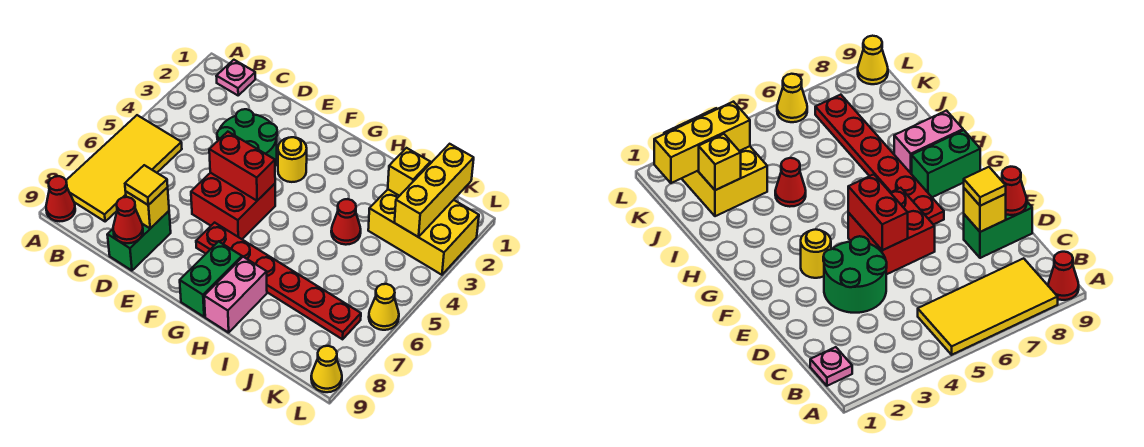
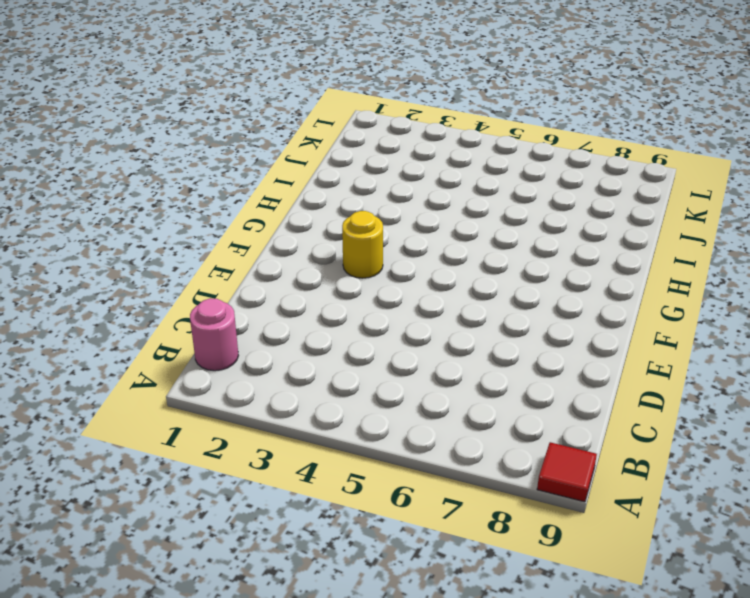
red tile A9 level 1 -> red cone A9 level 1
pink round brick B1 level 1 -> pink plate B1 level 1
none -> yellow tile A5:B8 level 1
none -> green round brick D3:E4 level 1
none -> green brick D8:D9 level 1

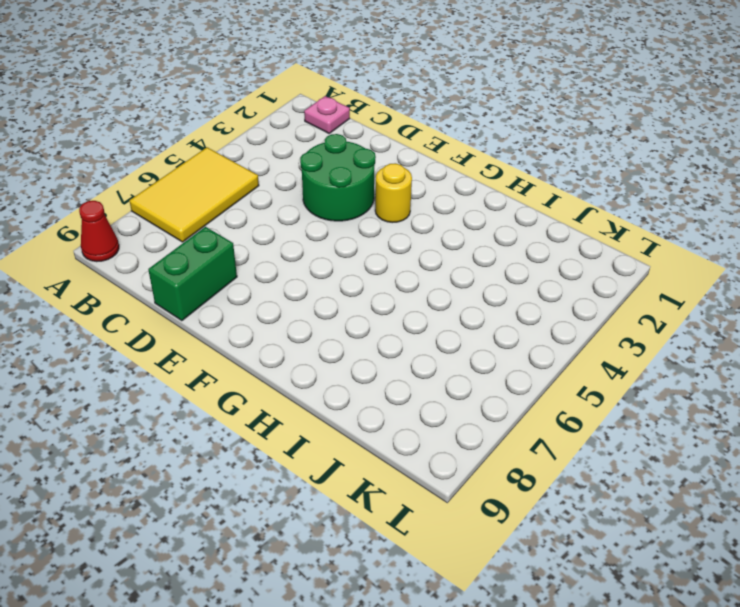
yellow tile A5:B7 level 1 -> yellow tile A5:B8 level 1
none -> red brick E5:F6 level 1
none -> red plate F7:K7 level 1
none -> green brick G8:G9 level 1

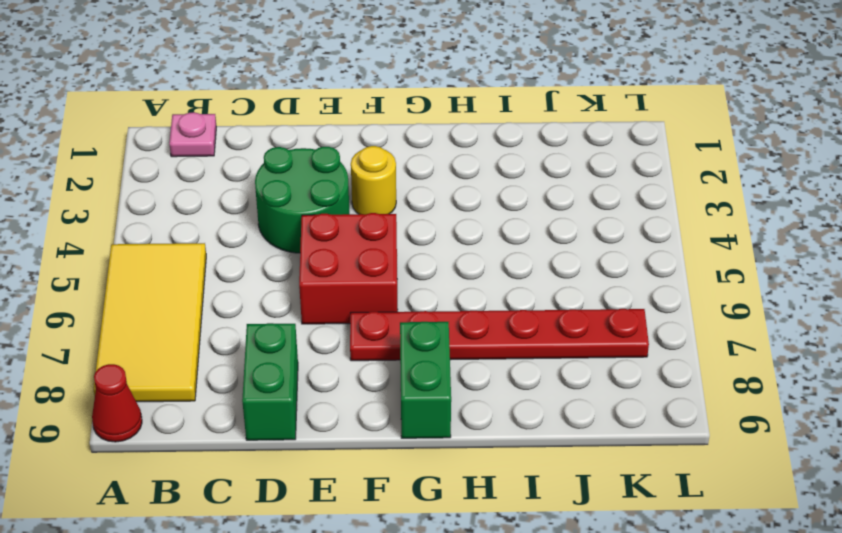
none -> pink brick H8:H9 level 1
none -> red cone I4 level 1
none -> yellow brick J2:L3 level 1

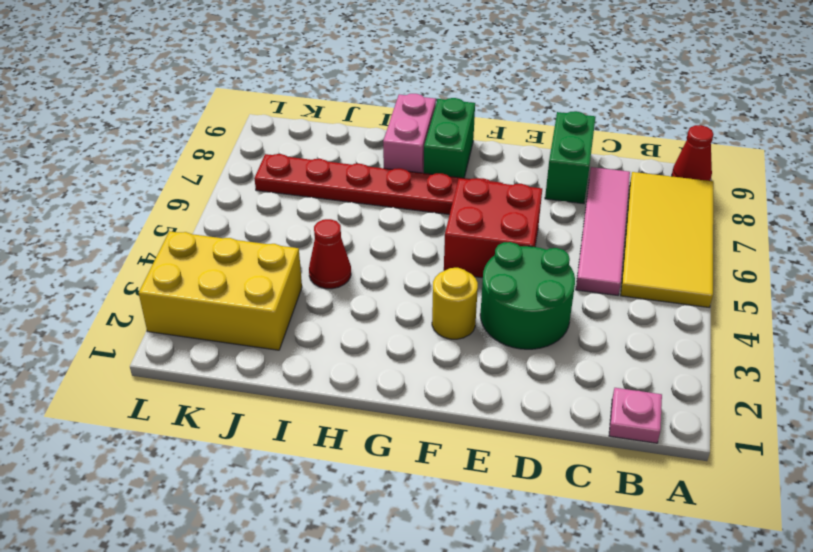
pink tile C5:C8 level 1 -> none
none -> yellow cone L6 level 1
none -> yellow cone L9 level 1
none -> yellow brick D8 level 2

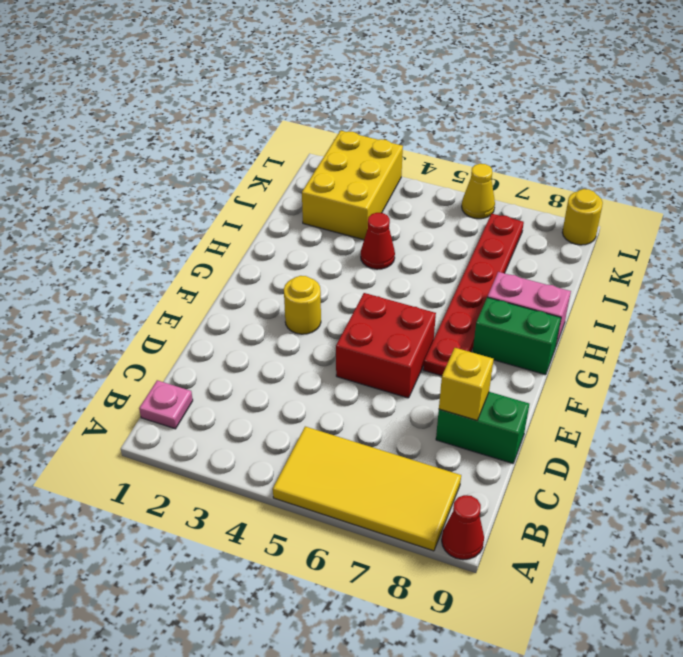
yellow round brick L9 level 1 -> yellow cone L9 level 1
none -> green round brick D3:E4 level 1
none -> red cone D9 level 2
none -> red brick E5:F5 level 2

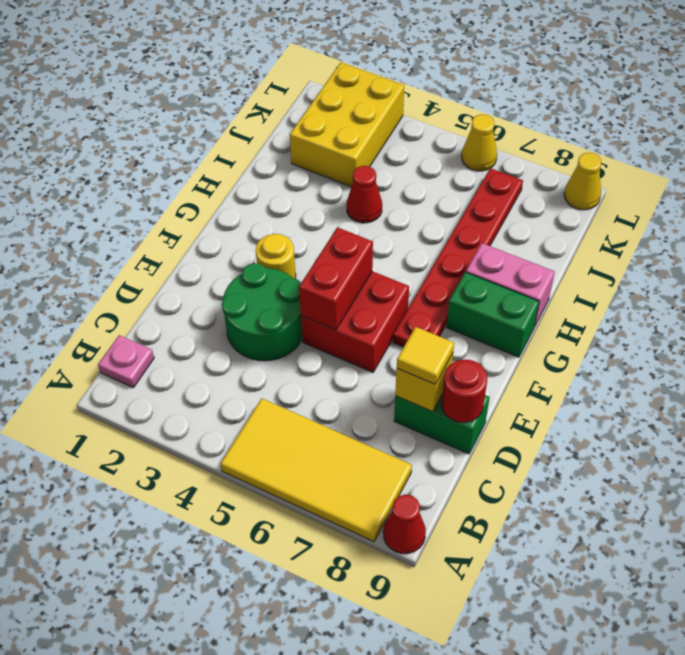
red round brick D9 level 2 -> red cone D9 level 2
none -> yellow brick J2 level 2
none -> yellow brick K1:K3 level 2

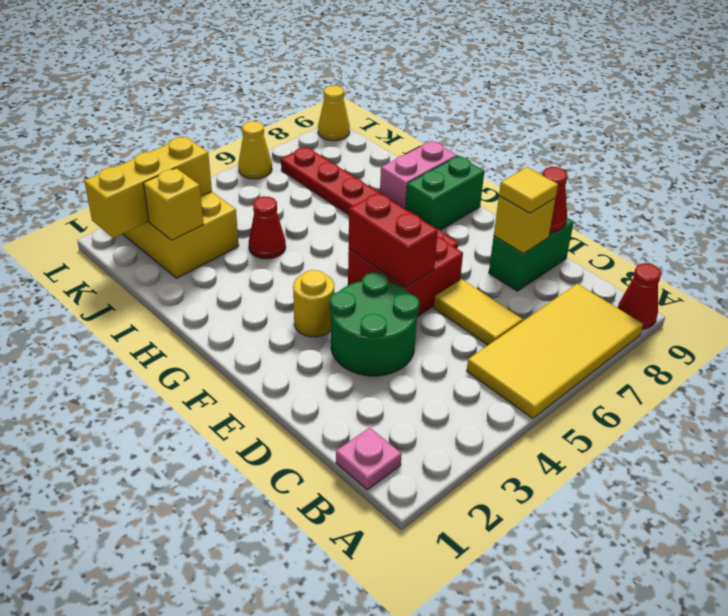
yellow tile C6:D6 level 1 -> none

